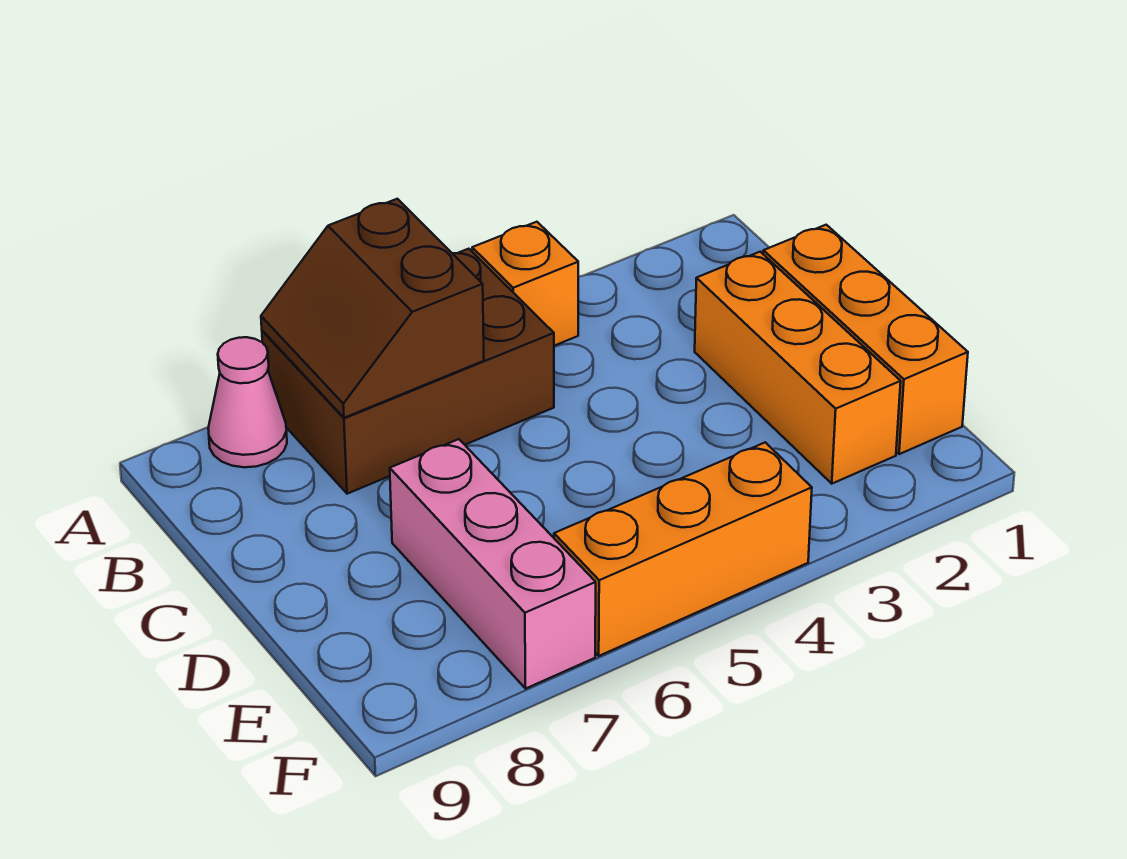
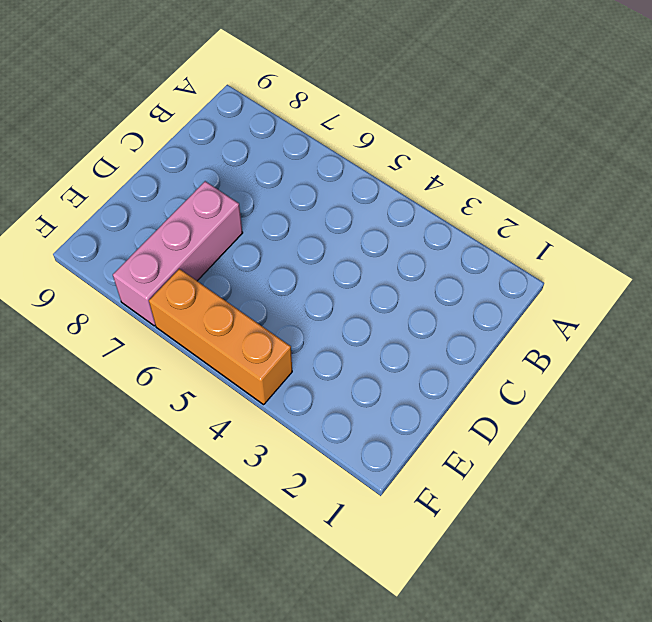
none -> orange brick A4 level 1
none -> brown brick A5:B7 level 1

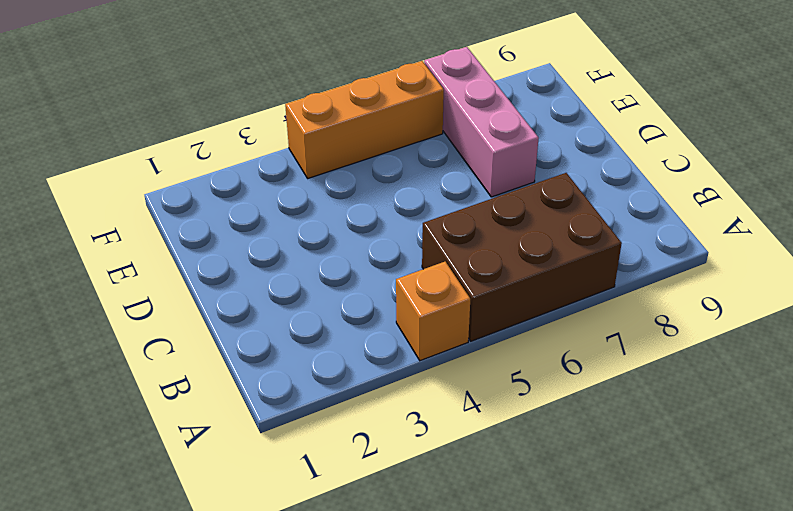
none -> pink cone A8 level 1
none -> orange brick C1:E1 level 1

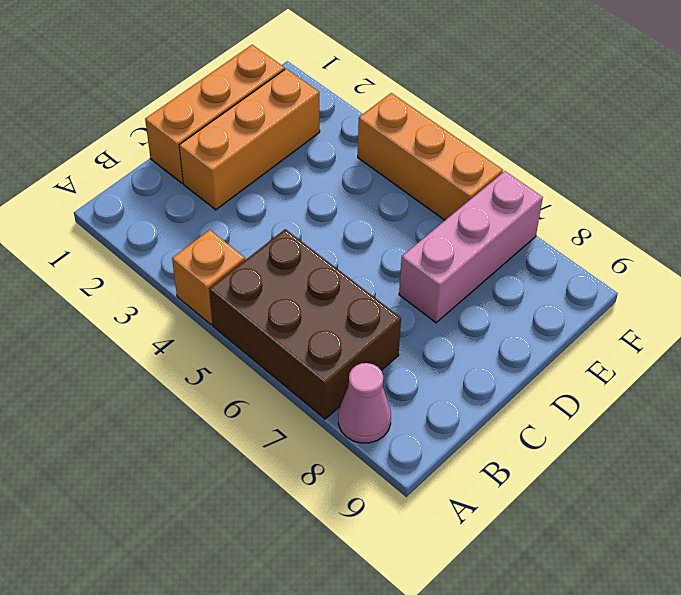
none -> brown slope A6:B7 level 2 top 6

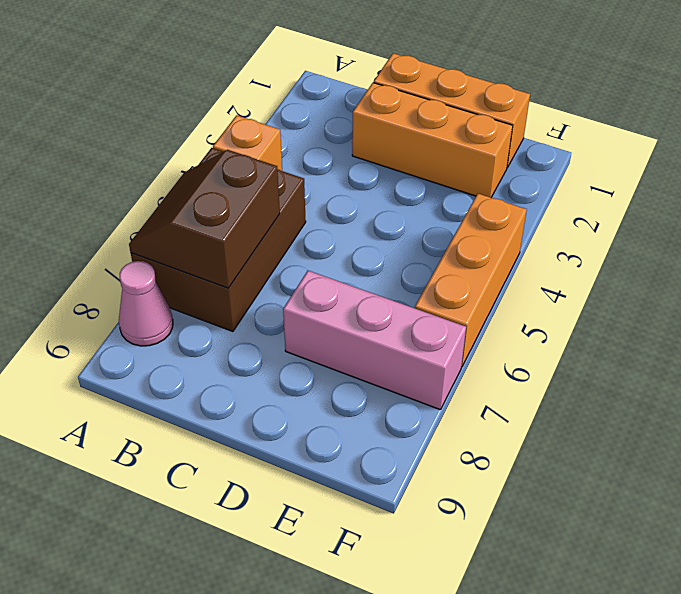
brown slope A6:B7 level 2 top B -> brown slope A6:B7 level 2 top 6

